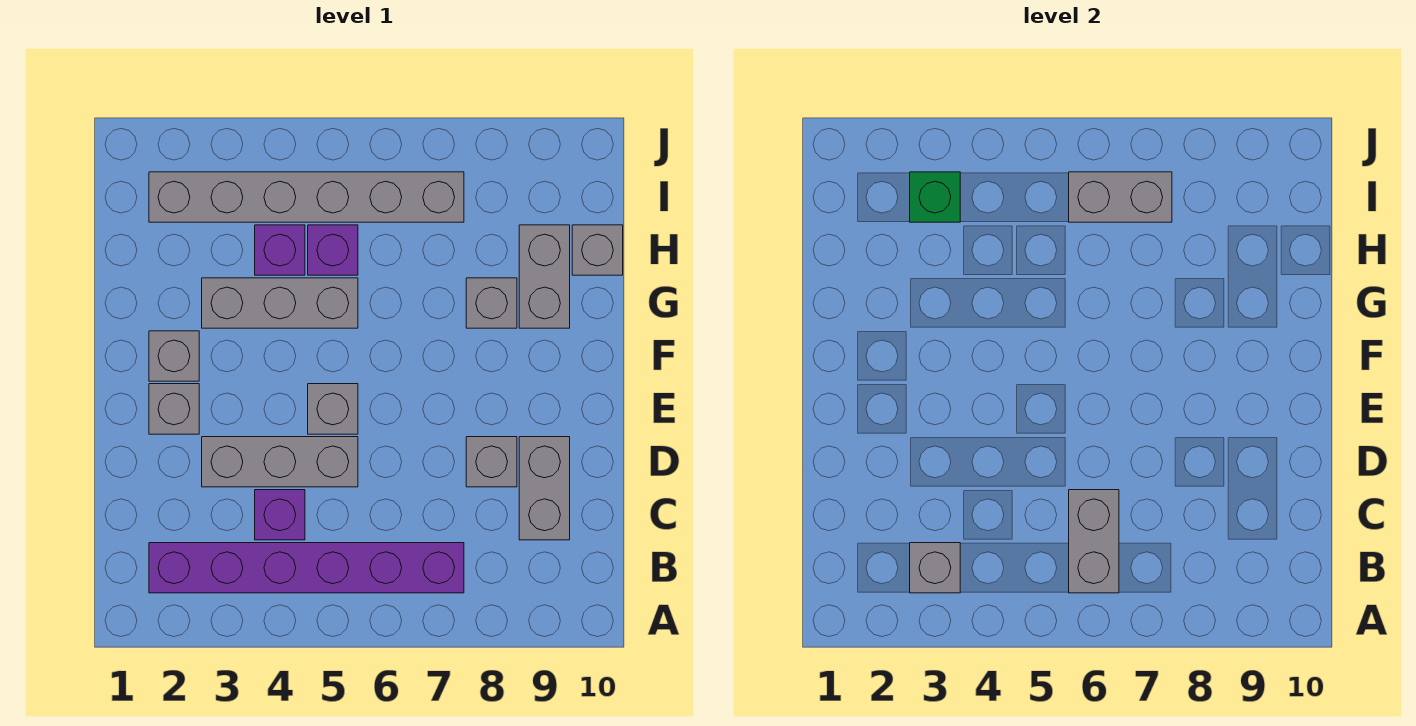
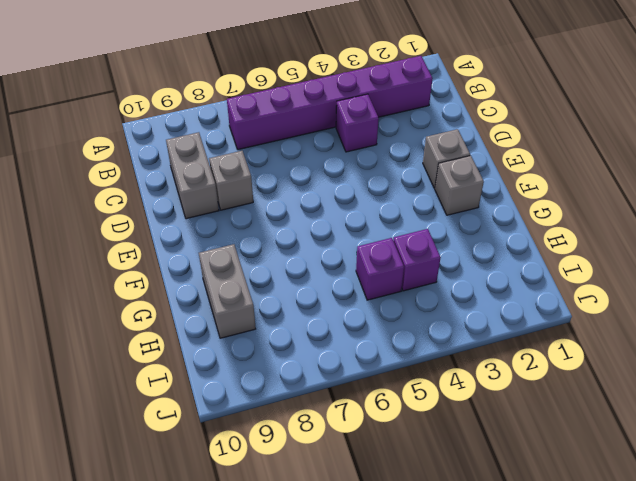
none -> grey brick D3:D5 level 1
none -> grey brick E5 level 1
none -> grey brick G3:G5 level 1

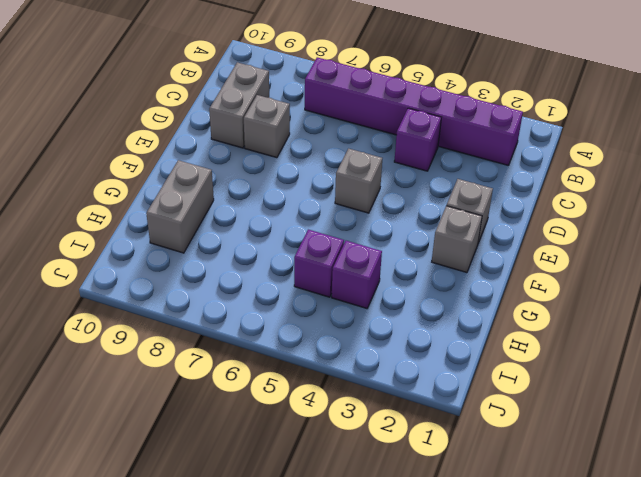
none -> grey brick D3:D5 level 1
none -> grey brick G3:G5 level 1
none -> grey brick G8 level 1

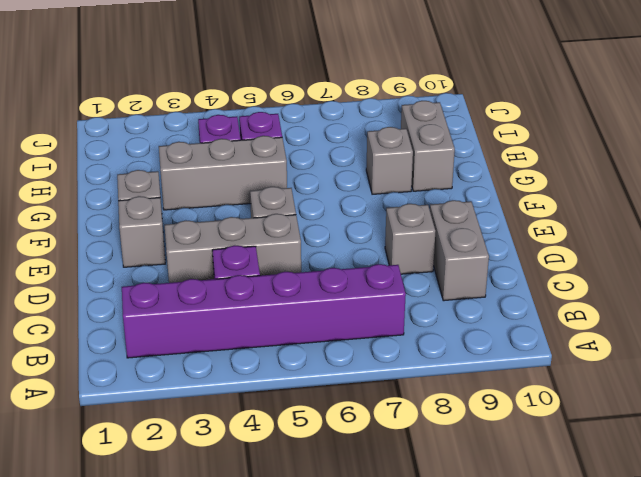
none -> grey brick H10 level 1
none -> grey brick I2:I7 level 1
none -> grey brick B3 level 2

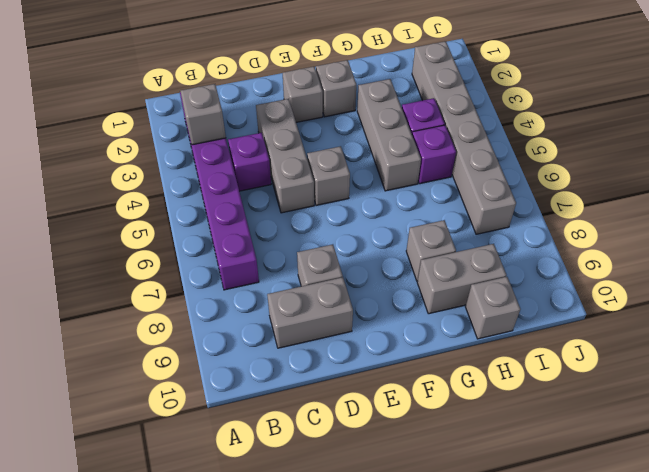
none -> grey brick B6:C6 level 2
none -> green brick I3 level 2
none -> grey brick I6:I7 level 2

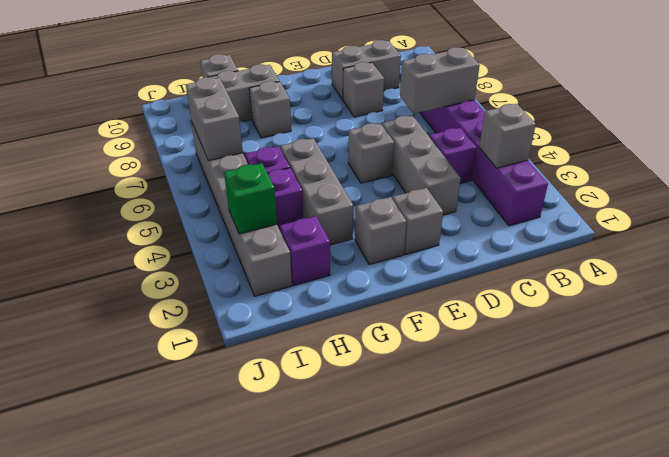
purple brick H2 level 1 -> none

